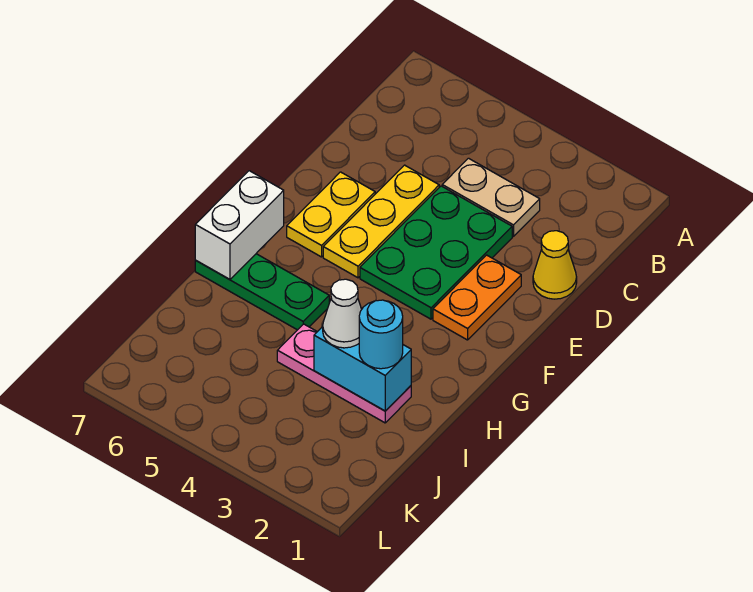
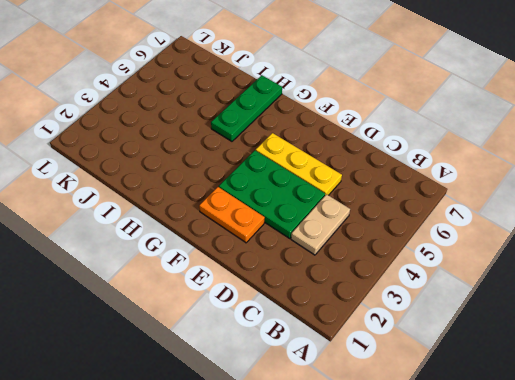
none -> yellow cone D1 level 1
none -> yellow plate E6:F6 level 1
none -> pink plate I2:I4 level 1

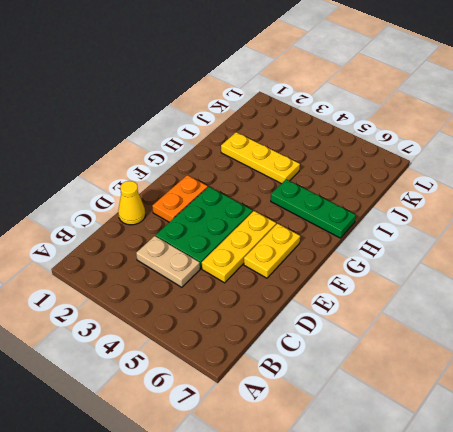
yellow plate I2:I4 level 1 -> pink plate I2:I4 level 1
none -> white brick G7:H7 level 2
none -> cyan brick I2:I3 level 2
none -> cyan round brick I2 level 3

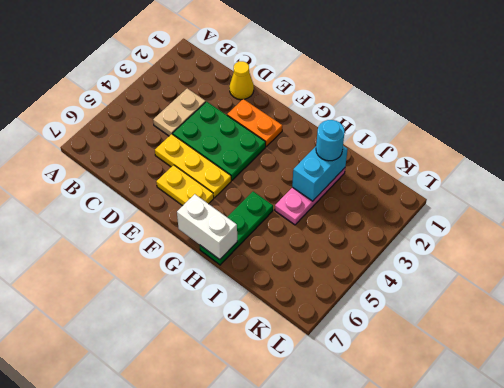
none -> white cone I3 level 3

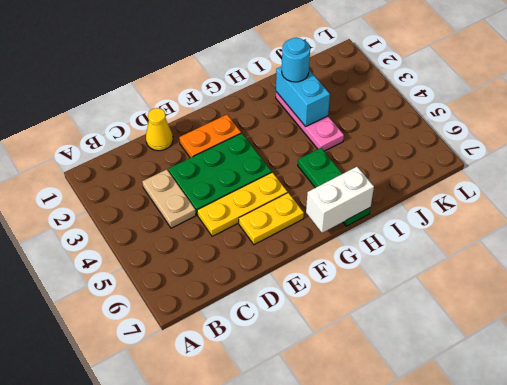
none -> white cone I3 level 3

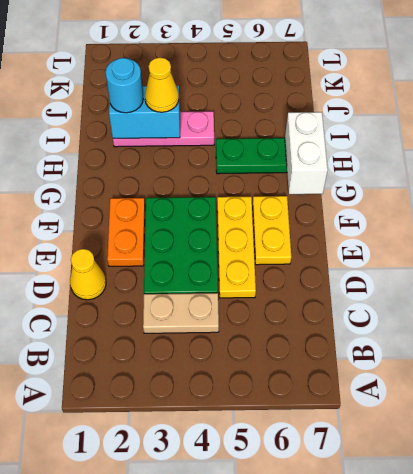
yellow cone I3 level 3 -> white cone I3 level 3

